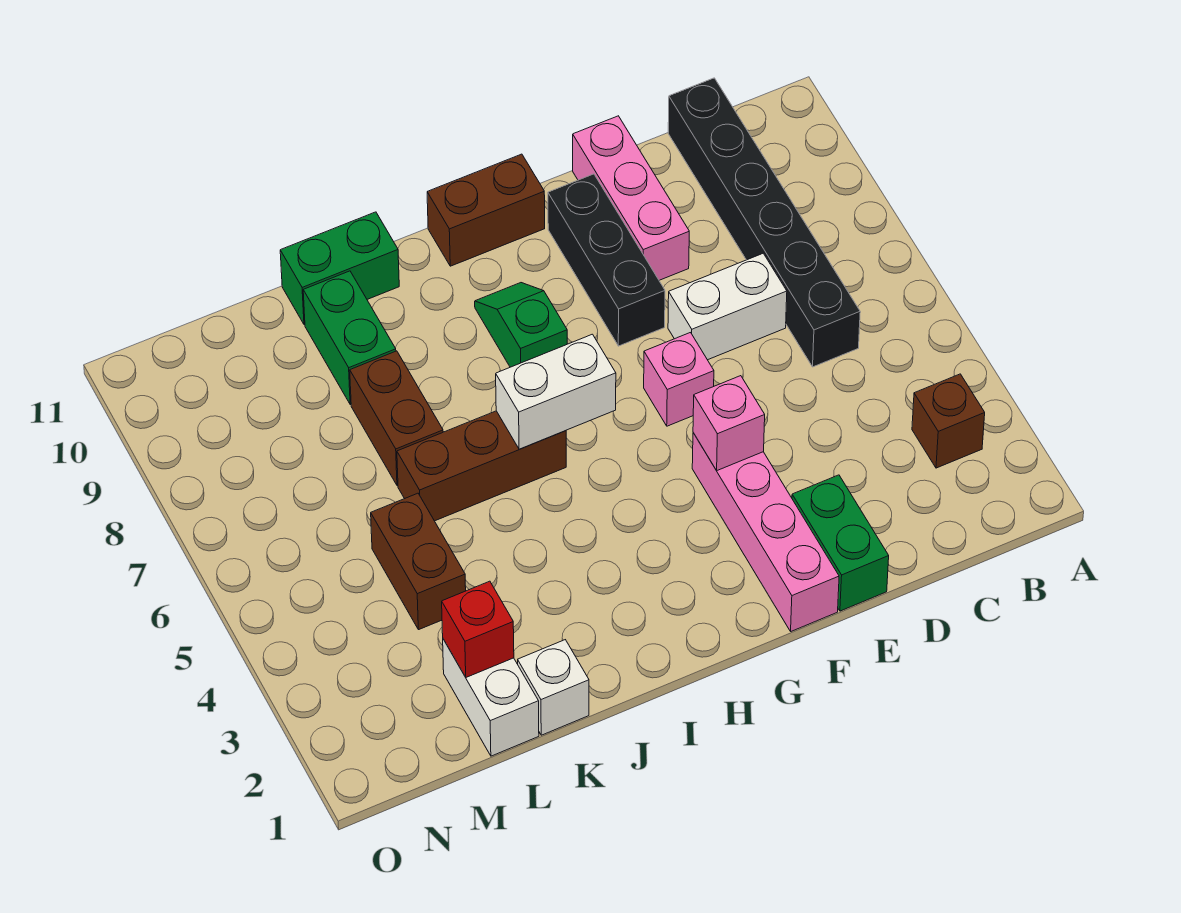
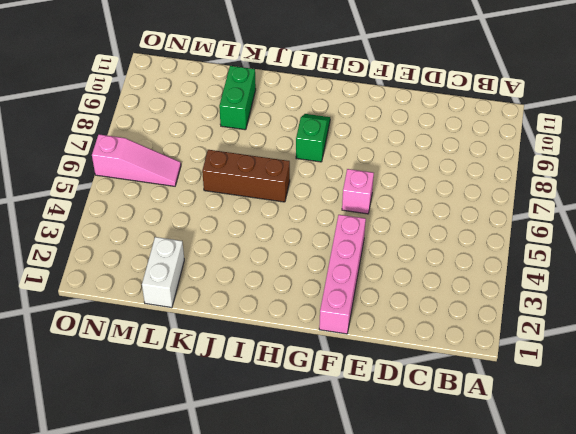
pink slope M6:O6 level 1 top O -> none
none -> brown brick B3 level 1
none -> black brick C6:C11 level 1
none -> white brick D7:E7 level 1

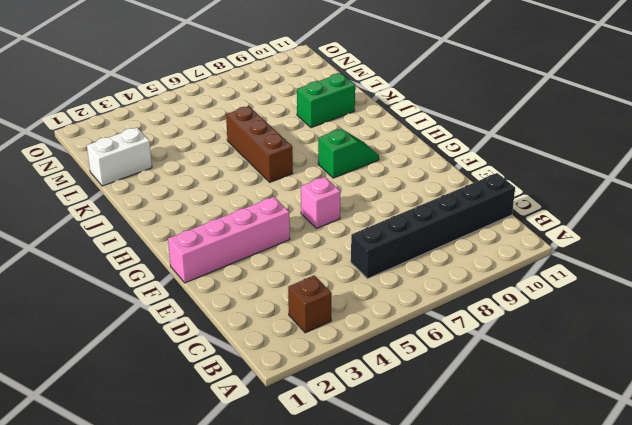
none -> white brick D7:E7 level 1
none -> green brick E1:E2 level 1
none -> pink brick E9:E11 level 1

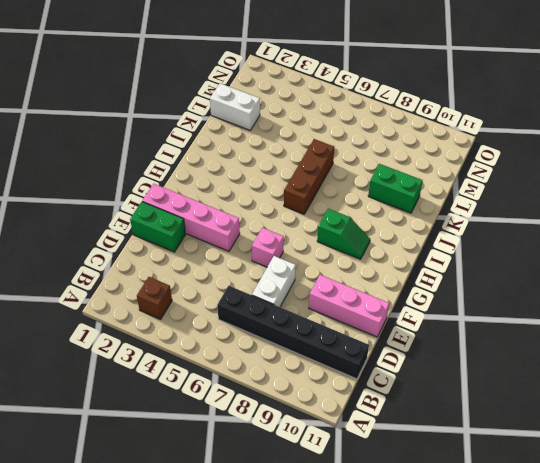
none -> black brick F8:F10 level 1
none -> brown brick G11:H11 level 1
none -> green brick J11:K11 level 1

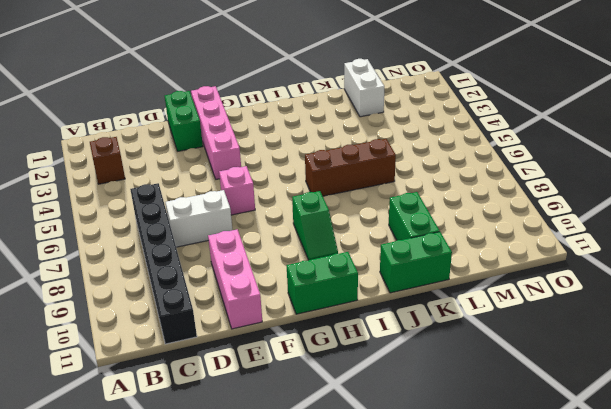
green brick G11:H11 level 1 -> brown brick G11:H11 level 1
none -> black brick F8:F10 level 1
none -> white brick K1 level 1
none -> brown brick K7:K8 level 1

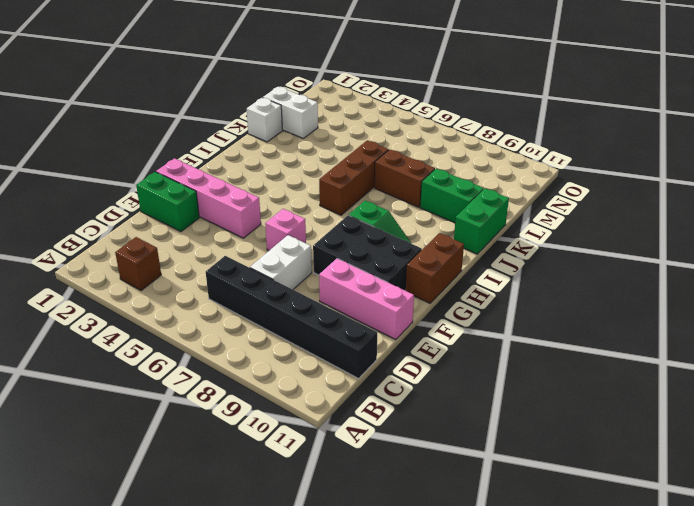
black brick F8:G10 level 1 -> black brick F8:F10 level 1
none -> brown brick L4:L5 level 1
none -> pink brick F4 level 2
none -> white brick H6:I6 level 2

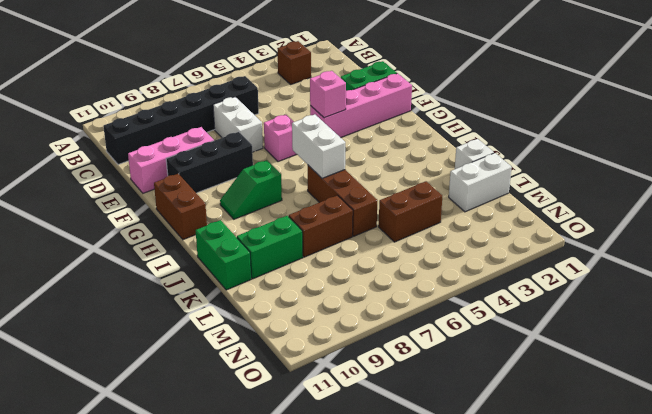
none -> red brick L2 level 2

